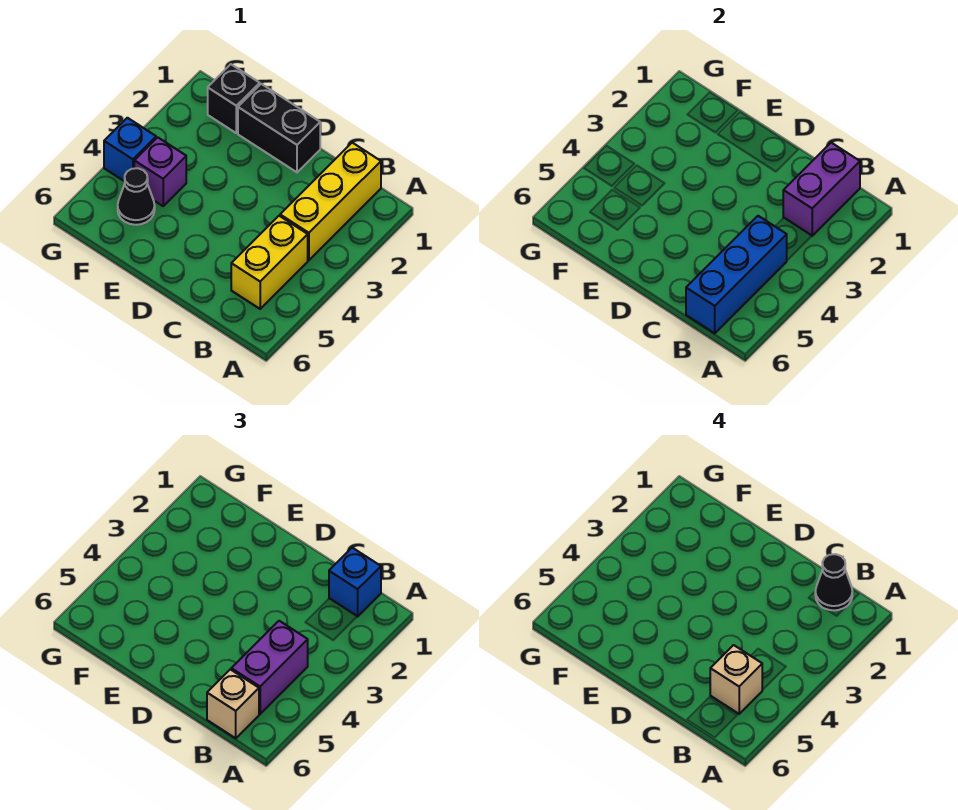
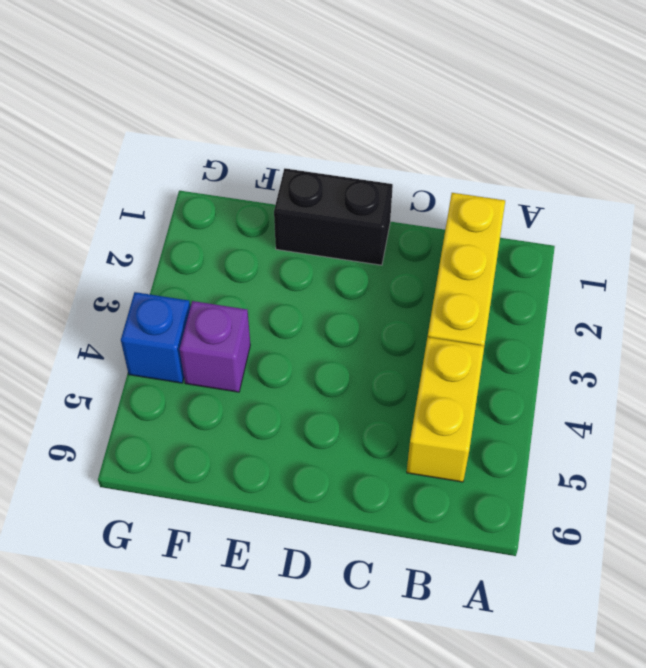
none -> black brick F1 level 1
none -> black cone F5 level 1
none -> purple brick B1:B2 level 2

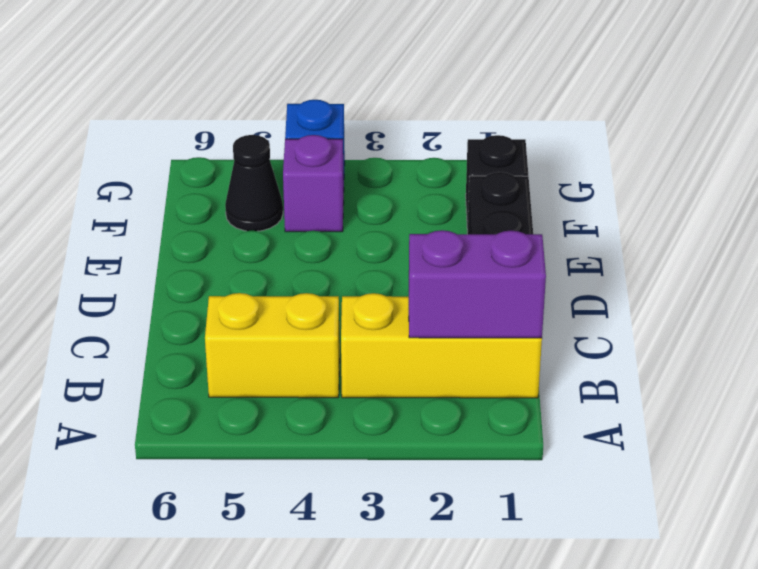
none -> blue brick B4:B6 level 2
none -> blue brick B1 level 3
none -> purple brick B4:B5 level 3

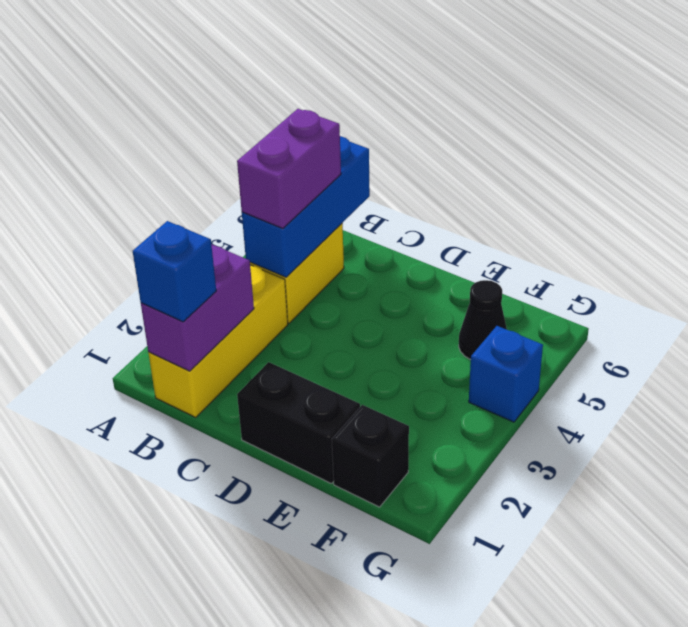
none -> purple brick F4 level 1
none -> tan brick B6 level 3
none -> black cone B1 level 4

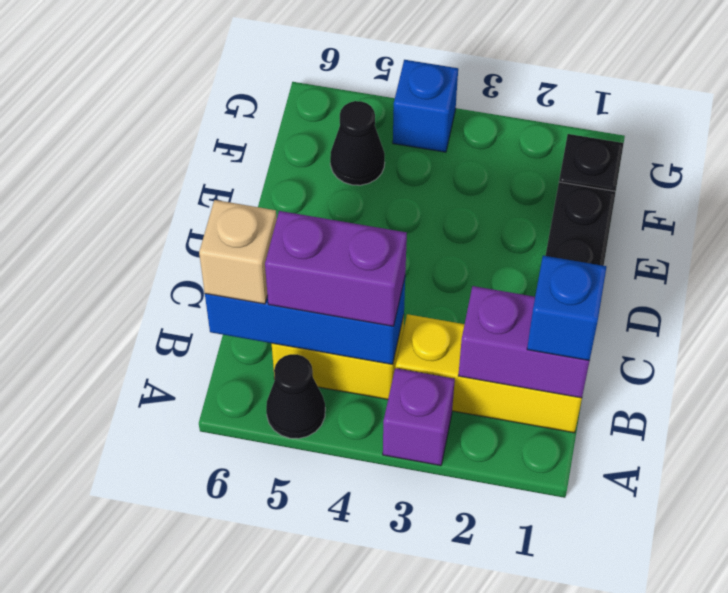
purple brick A3 level 1 -> purple brick F4 level 1
black cone A5 level 1 -> black cone B1 level 4
none -> tan brick B5 level 4

